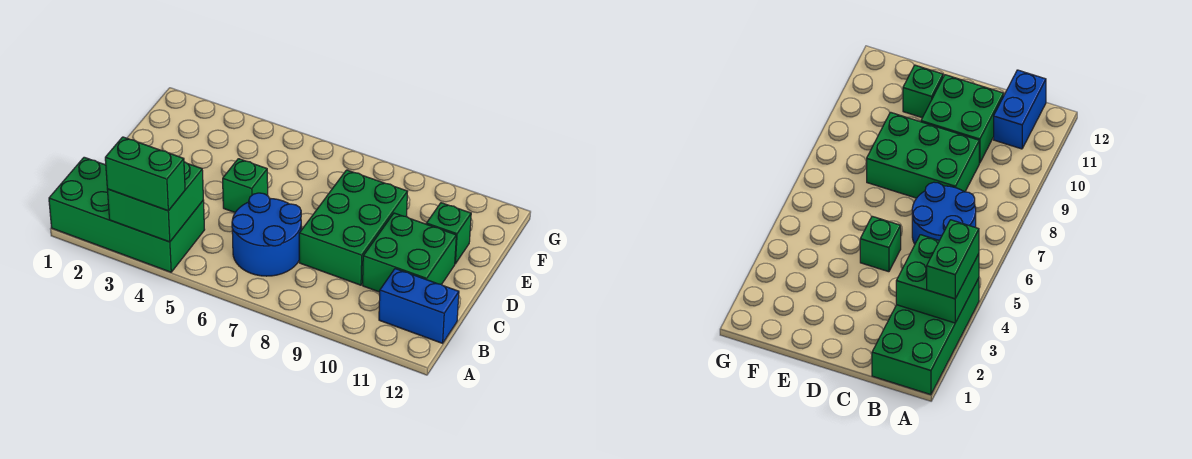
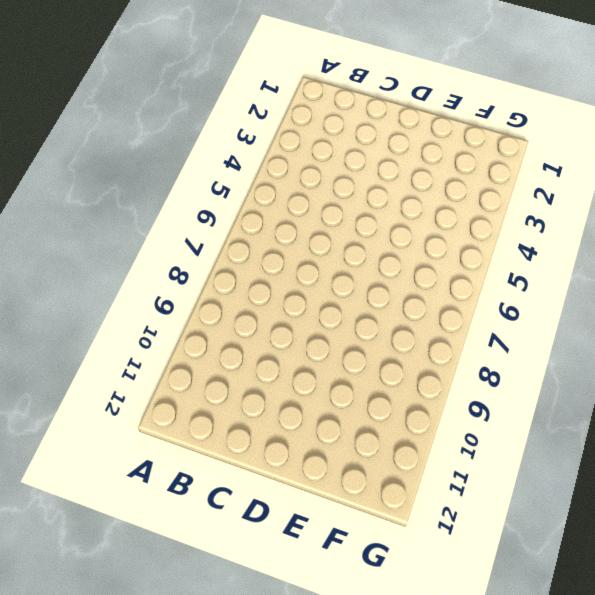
none -> green brick A1:B4 level 1
none -> blue round brick B6:C7 level 1

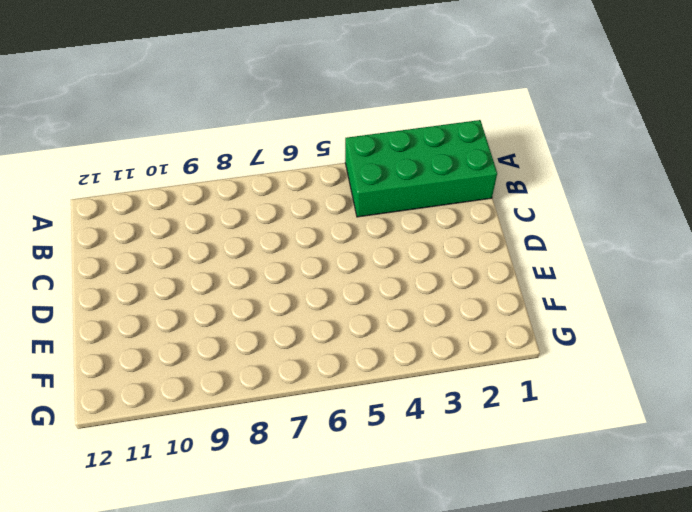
none -> blue round brick B6:C7 level 1
none -> blue brick B11:B12 level 1

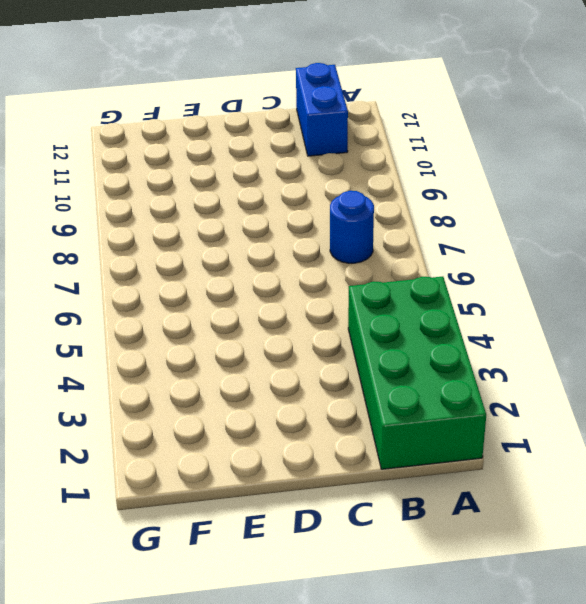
blue round brick B7 level 1 -> blue round brick B6:C7 level 1
none -> green brick C8:E9 level 1
none -> green brick C10:D11 level 1

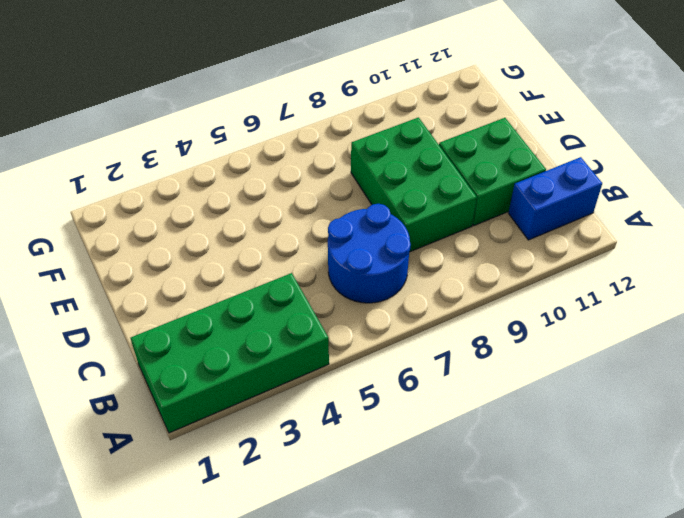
none -> green brick D5 level 1
none -> green brick E11 level 1

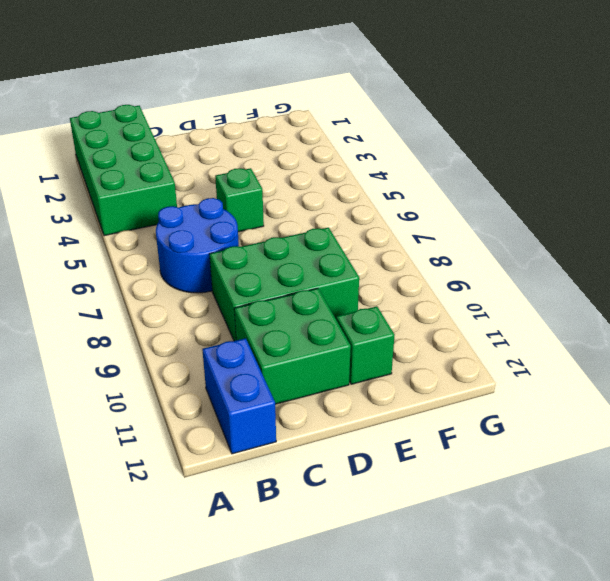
none -> green brick A3:B4 level 2
none -> green brick A3:A4 level 3

